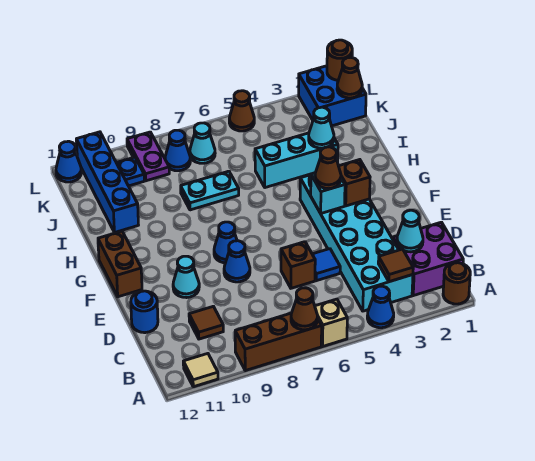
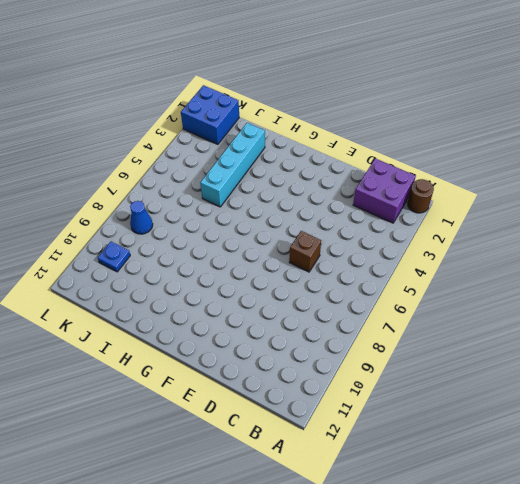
cyan brick I2:I5 level 1 -> cyan brick I3:I5 level 1
none -> blue cone A4 level 1
none -> tan brick A6 level 1
none -> brown brick A7:A9 level 1
none -> tan tile A11 level 1

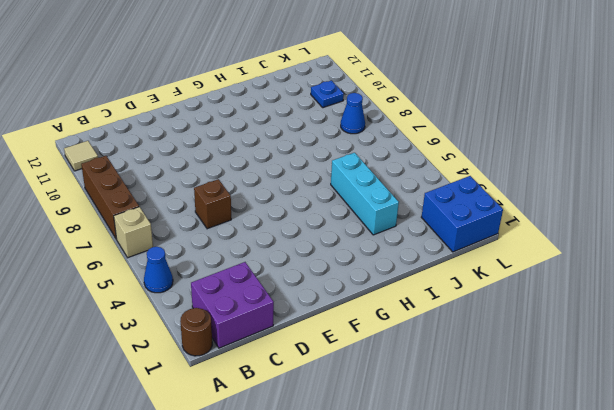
none -> cyan brick B3:G4 level 1
none -> brown tile C10 level 1
none -> blue tile D5 level 1
none -> blue round brick D12 level 1

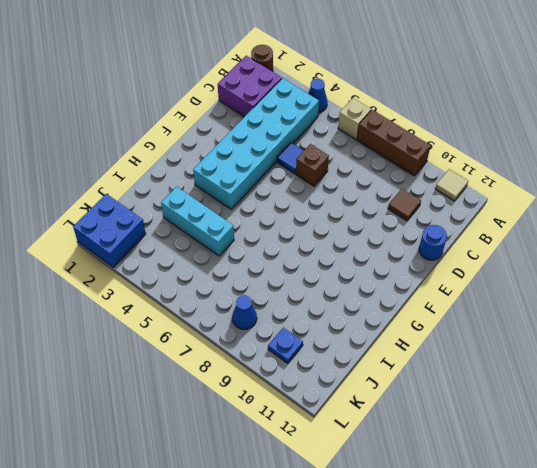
none -> blue cone E8 level 1
none -> cyan cone E10 level 1
none -> blue cone F8 level 1
none -> brown brick F12:G12 level 1

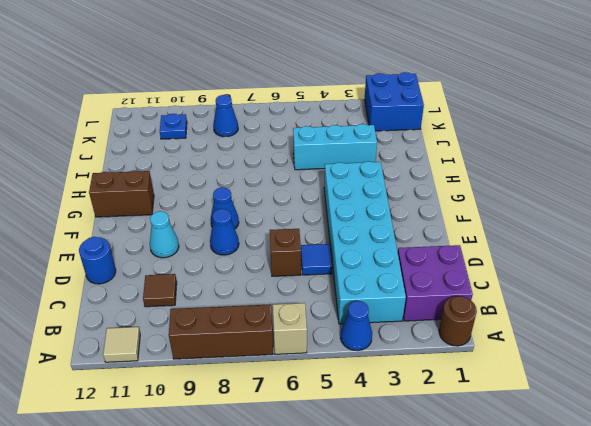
brown brick G11:G12 level 1 -> brown brick F12:G12 level 1
none -> cyan plate I7:I8 level 1
none -> blue brick I11:L11 level 1
none -> cyan cone K7 level 1
none -> purple plate K9:L9 level 1

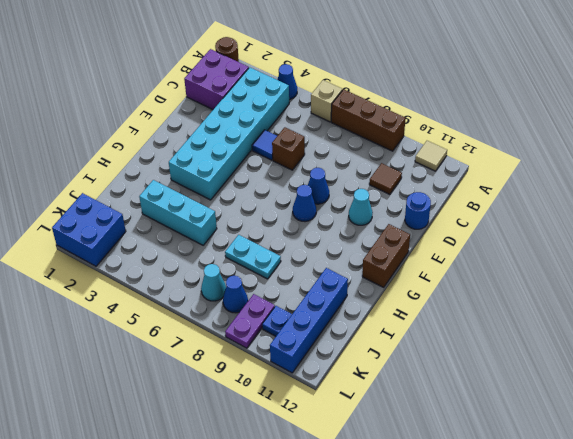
none -> brown cone L5 level 1
none -> blue cone L12 level 1
none -> brown cone A7 level 2
none -> brown tile B3 level 2

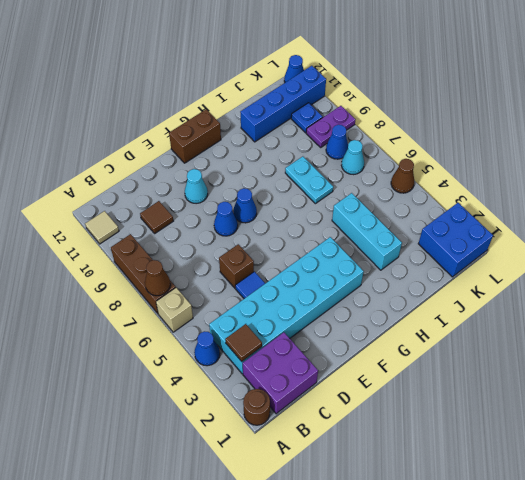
none -> blue round brick D12 level 1
none -> cyan cone C2 level 2
none -> brown brick F3 level 2
none -> cyan brick F4 level 2

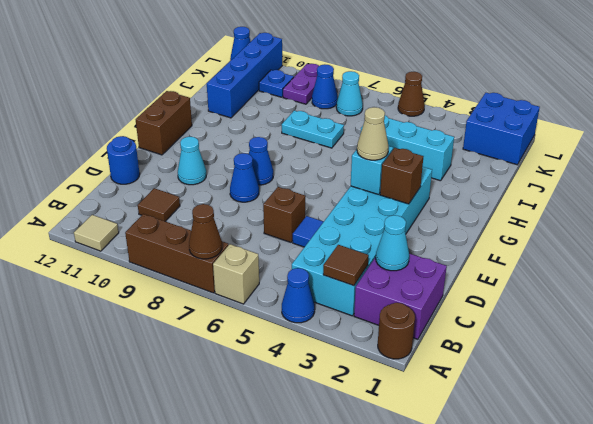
tan cone F4 level 3 -> brown cone F4 level 3
none -> cyan cone I3 level 2
none -> brown cone K1 level 2
none -> brown round brick L1 level 2

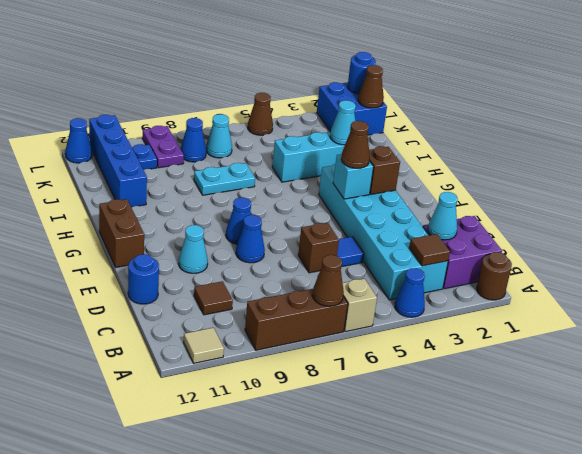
blue round brick L1 level 2 -> brown round brick L1 level 2

